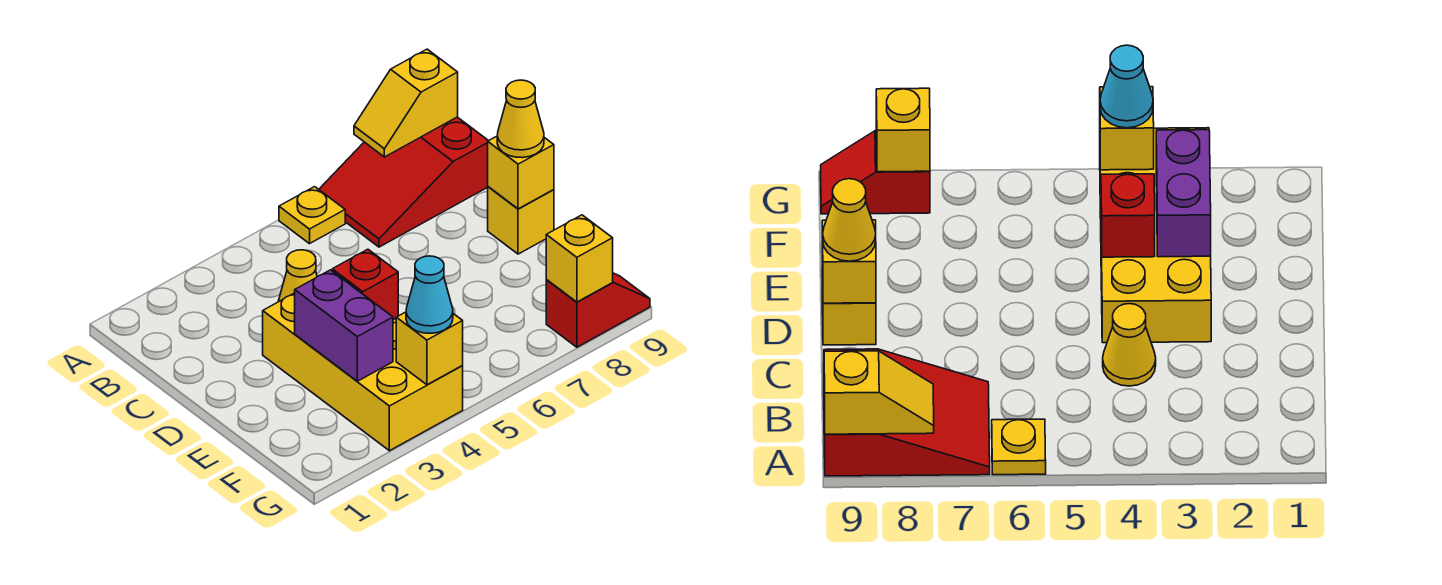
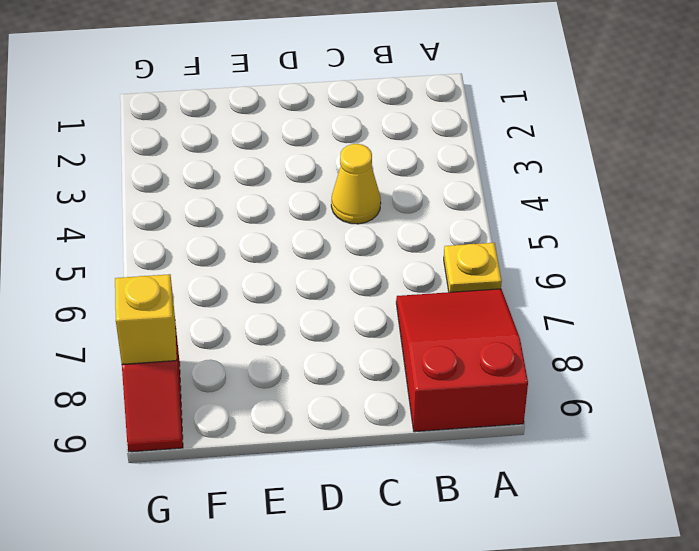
none -> yellow brick D3:G4 level 1
none -> yellow brick D9 level 1
none -> yellow slope A8:A9 level 2 top 9

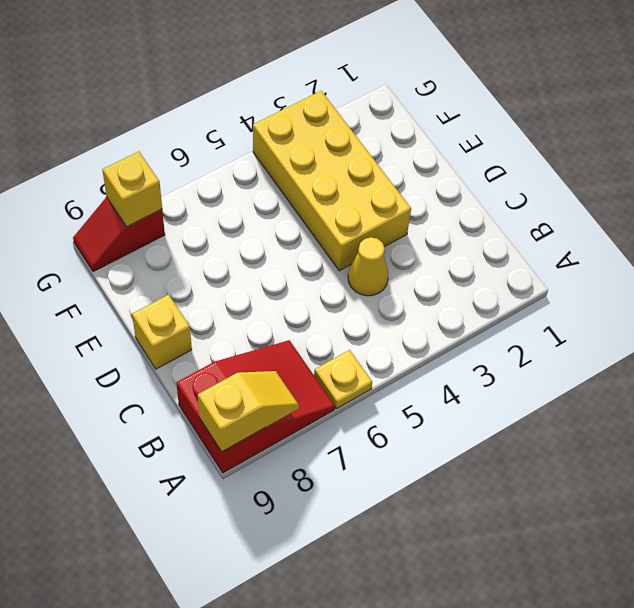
none -> yellow brick D9 level 2
none -> purple brick E3:F3 level 2
none -> red brick E4 level 2

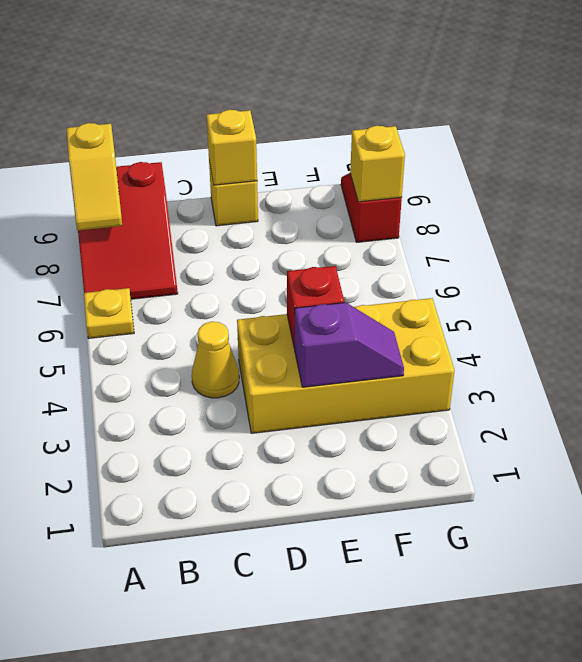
purple slope E3:F3 level 2 top E -> purple brick E3:F3 level 2
none -> yellow brick G4 level 2
none -> yellow cone D9 level 3
none -> cyan cone G4 level 3

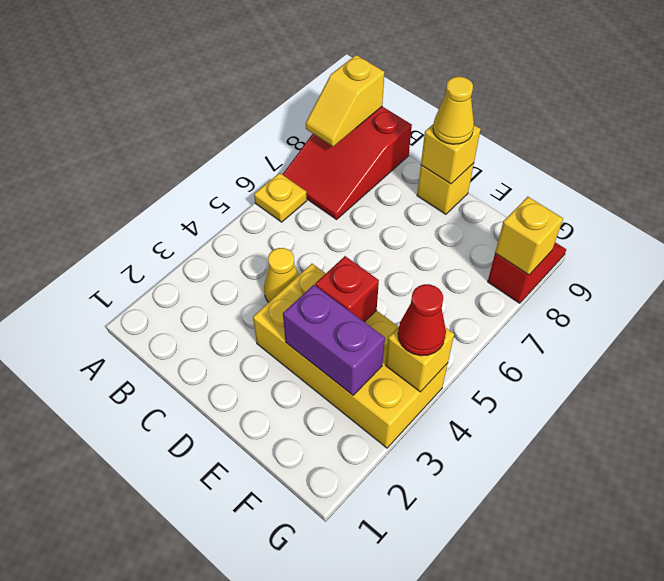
red cone G4 level 3 -> cyan cone G4 level 3

